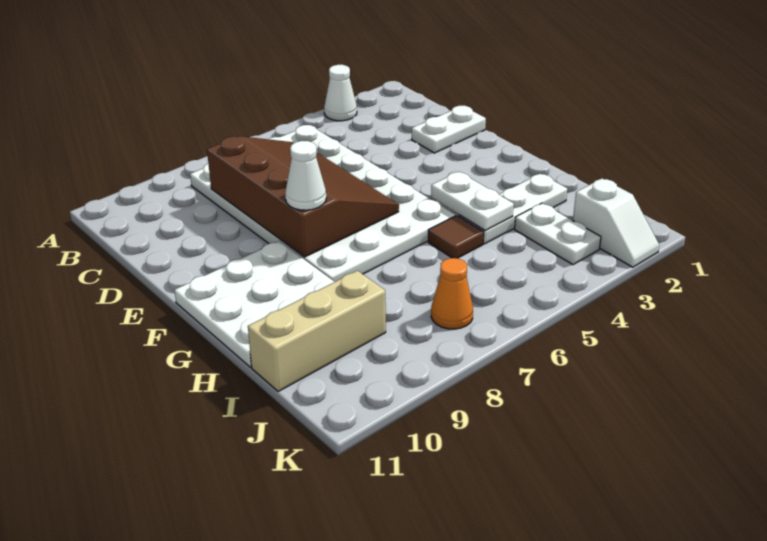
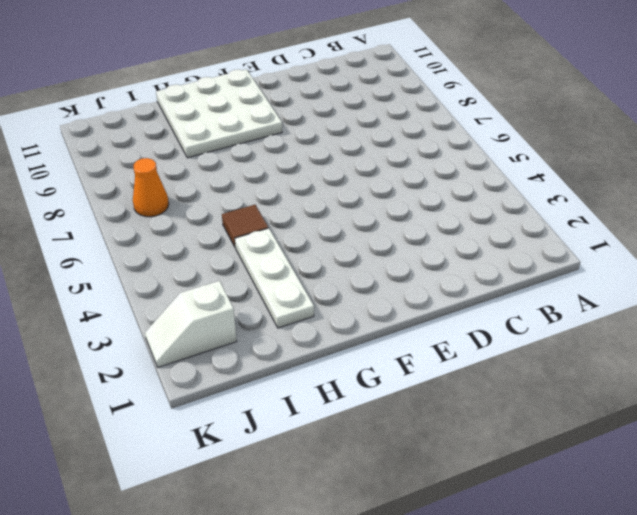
none -> white cone A3 level 1
none -> white plate B5:G8 level 1
none -> white plate D1:D2 level 1

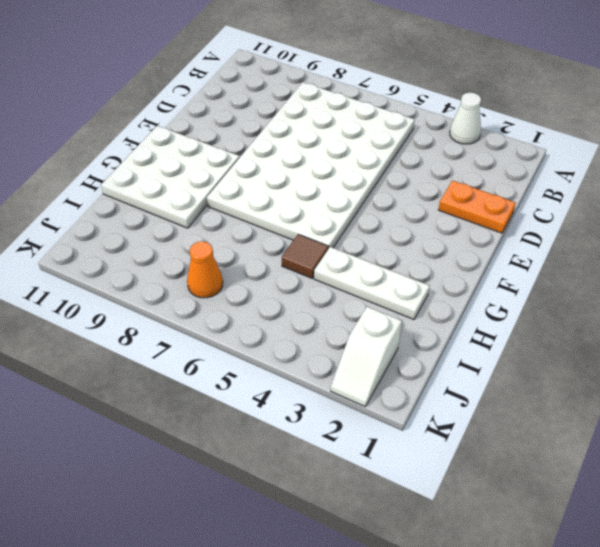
orange plate D1:D2 level 1 -> white plate D1:D2 level 1
none -> white plate I3:J3 level 1
none -> tan brick I9:I11 level 1
none -> brown slope C6:F8 level 2 top 8

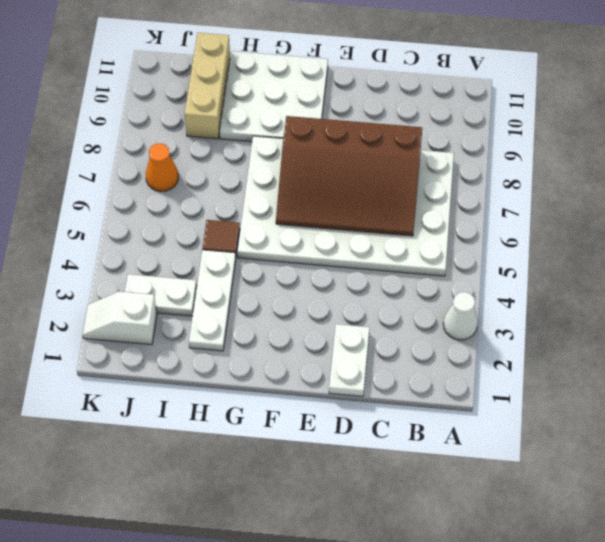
none -> white plate G4:H4 level 2
none -> white cone F8 level 3

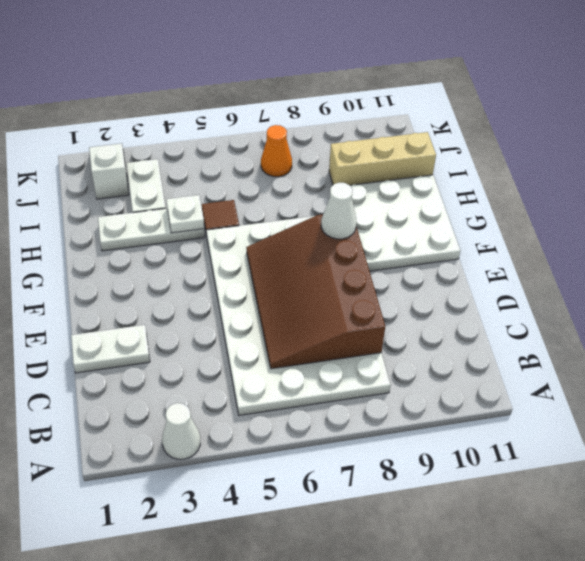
white plate H4 level 2 -> white plate G4:H4 level 2

